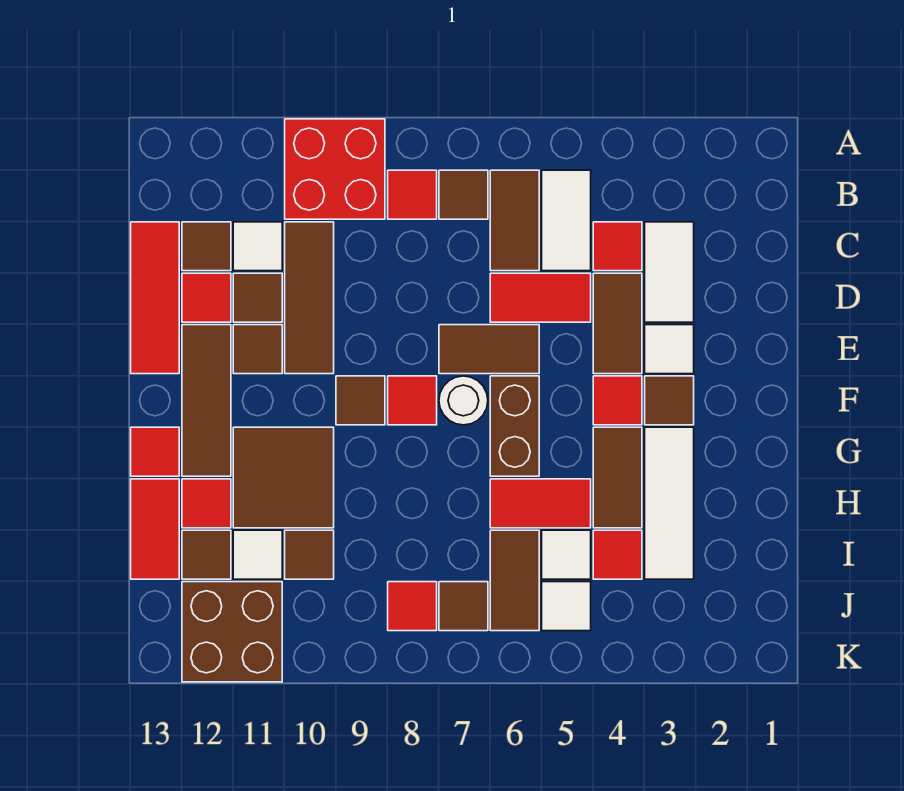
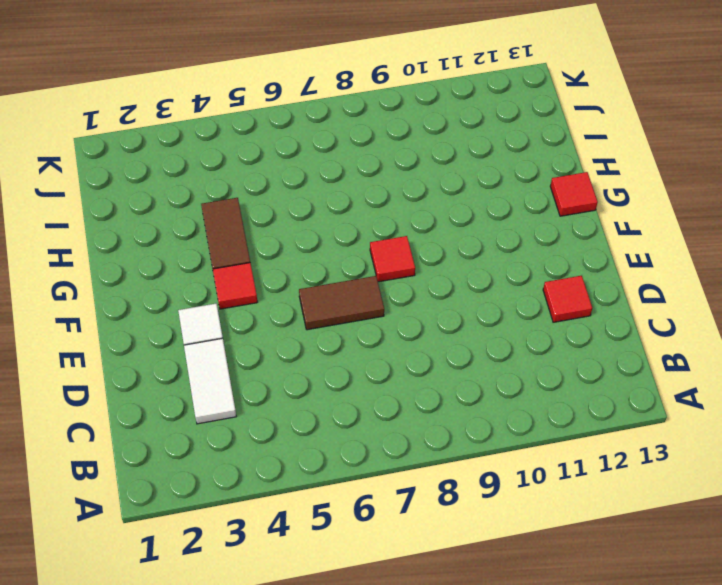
none -> red brick A9:B10 level 1
none -> white tile B5:C5 level 1
none -> brown tile B6:C6 level 1
none -> brown tile B7 level 1

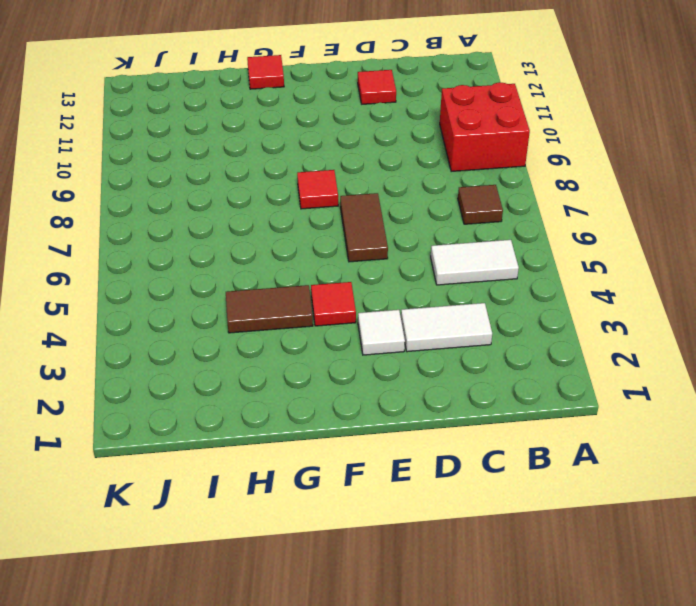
none -> brown tile B6:C6 level 1
none -> red tile B8 level 1
none -> red tile C4 level 1
none -> brown tile C10:E10 level 1

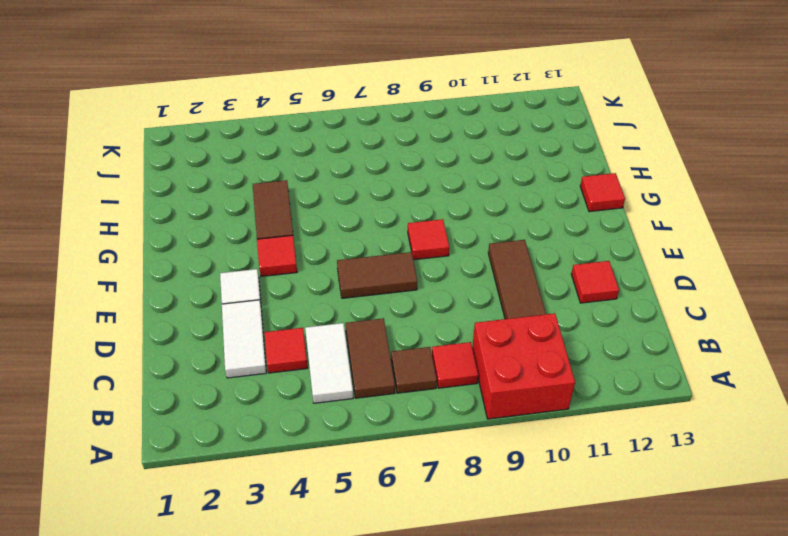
none -> white tile C11 level 1
none -> brown tile C12 level 1
none -> red tile C13:E13 level 1
none -> brown tile D4:E4 level 1

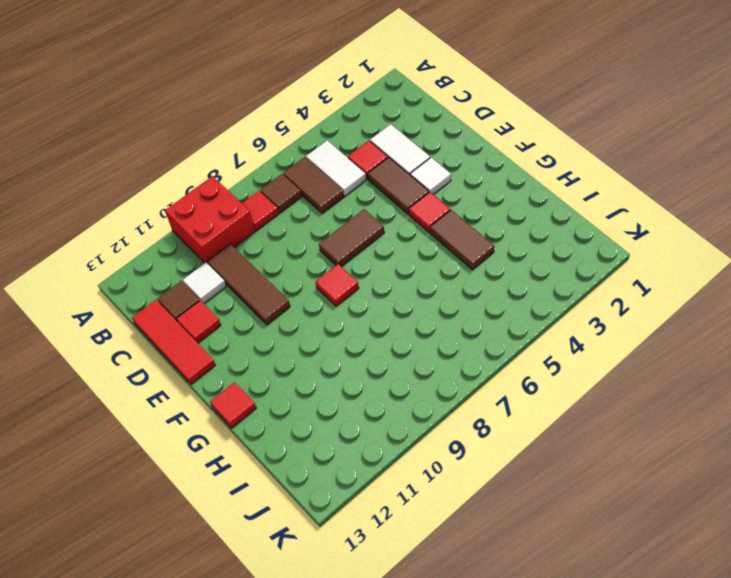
none -> red tile D5:D6 level 1
none -> brown tile D11 level 1
none -> brown tile E11 level 1
none -> brown tile E12:G12 level 1

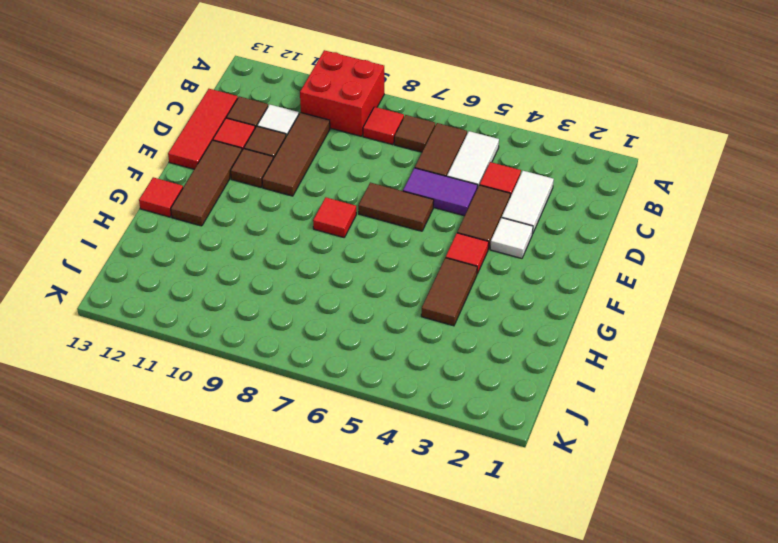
purple tile D5:D6 level 1 -> red tile D5:D6 level 1
none -> brown tile F3 level 1
none -> brown brick F6:G6 level 1
none -> white round brick F7 level 1
none -> brown tile F9 level 1

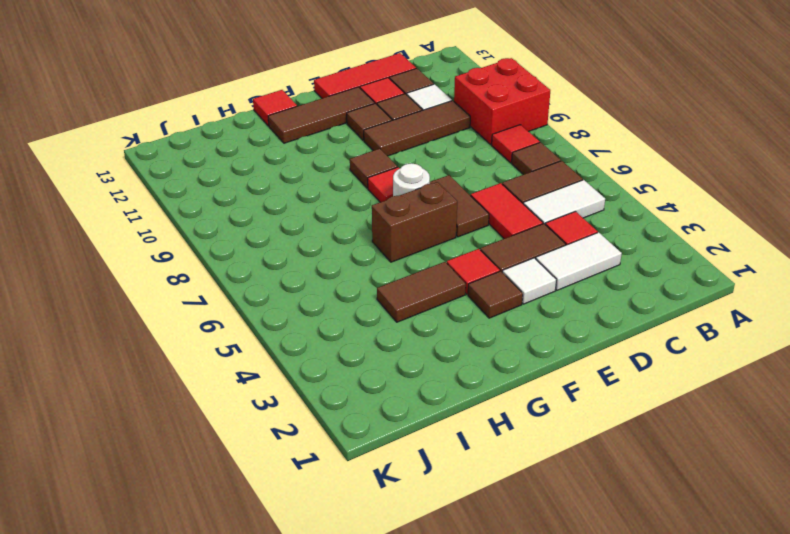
none -> white tile G3:I3 level 1
none -> brown tile G10:H11 level 1
none -> red tile H5:H6 level 1
none -> red tile H12 level 1

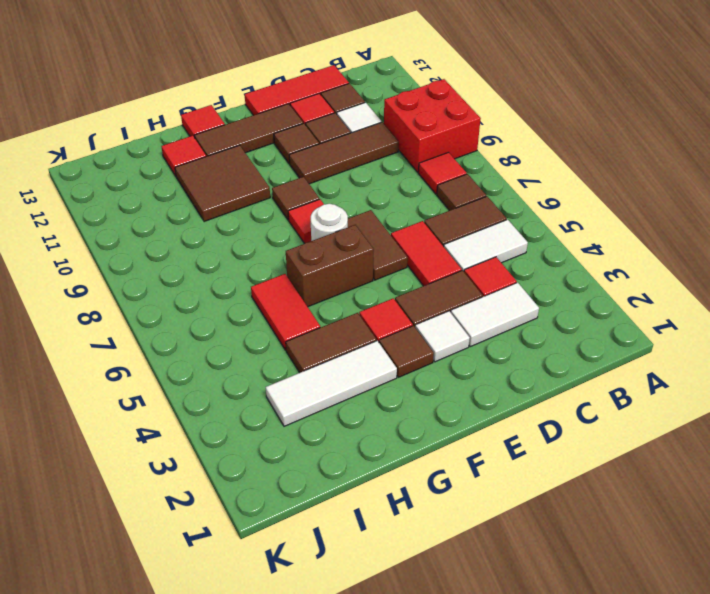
none -> red tile H13:I13 level 1
none -> red tile I4 level 1
none -> white tile I5 level 1
none -> brown tile I6:J6 level 1

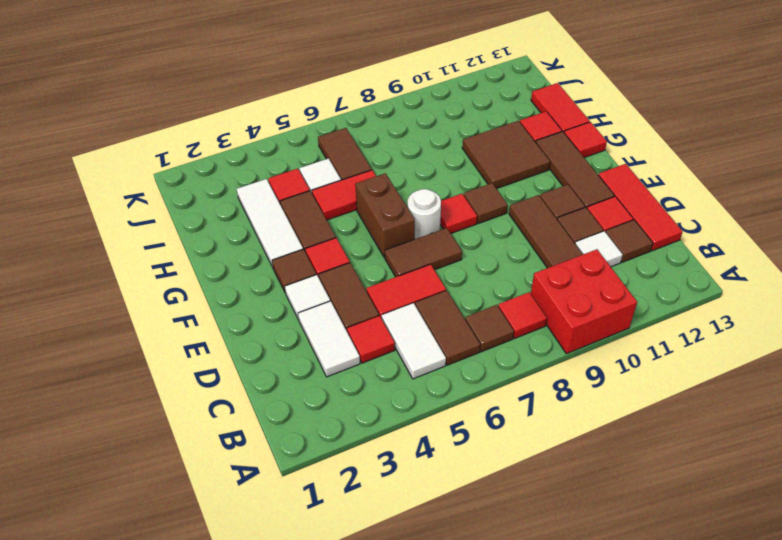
none -> brown tile I10 level 1
none -> white tile I11 level 1
none -> brown tile I12 level 1
none -> white tile J5 level 1

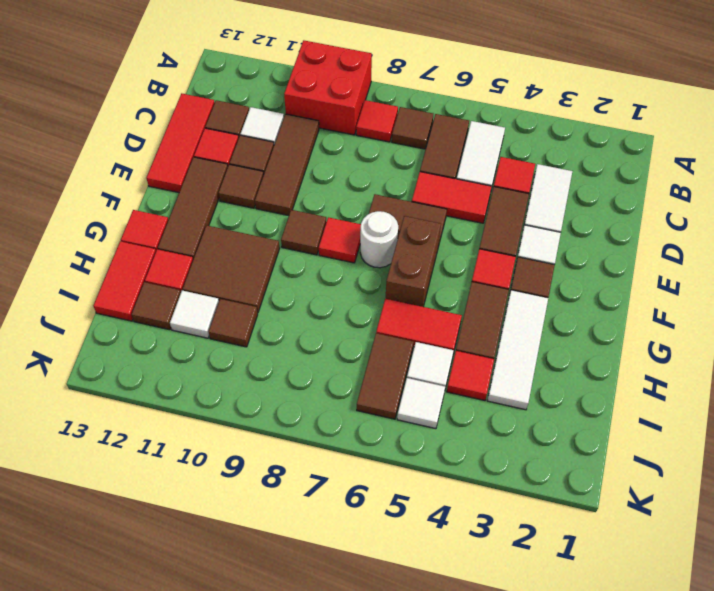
none -> brown tile J7 level 1
none -> red tile J8 level 1
none -> brown brick J11:K12 level 1

